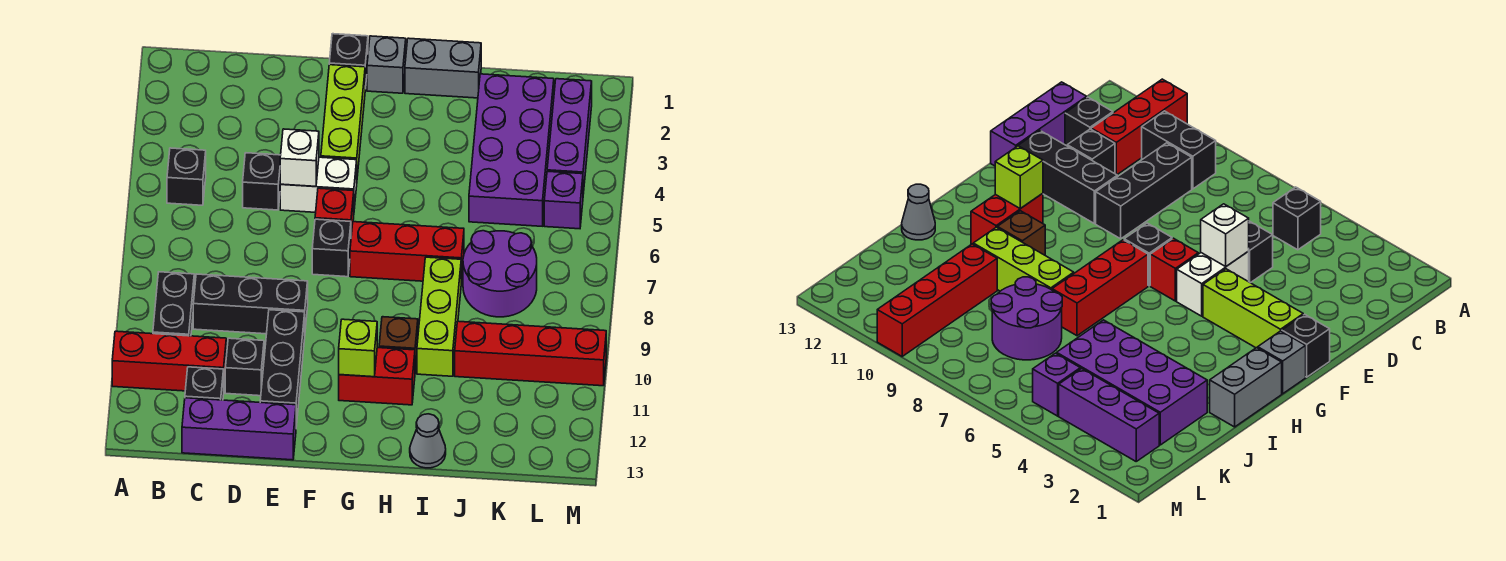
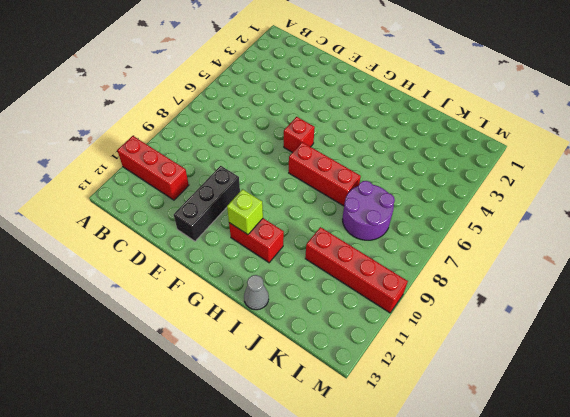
none -> black brick B5 level 1
none -> black brick B9:B10 level 1
none -> black brick C9:E9 level 1

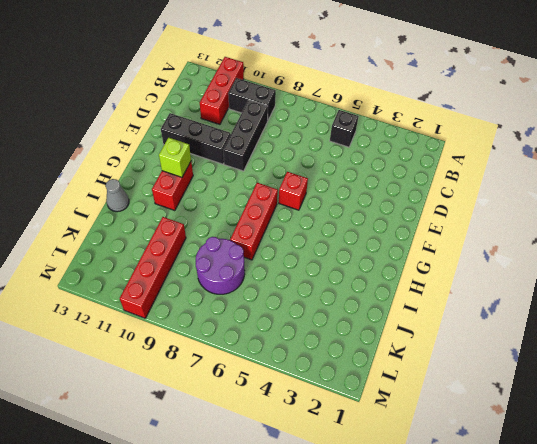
none -> black brick C12 level 1
none -> purple brick C13:E13 level 1
none -> black brick D5 level 1

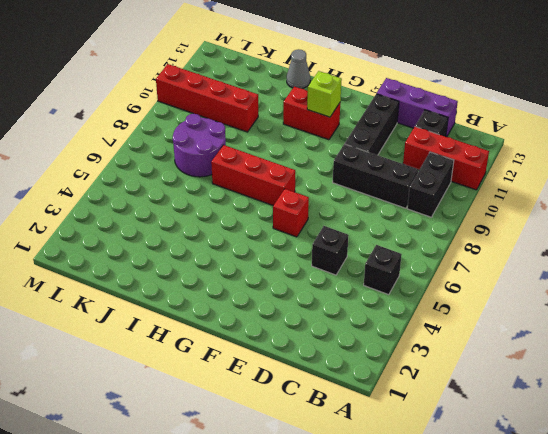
none -> black brick D11 level 1
none -> white brick E5:F5 level 1
none -> black brick F1 level 1

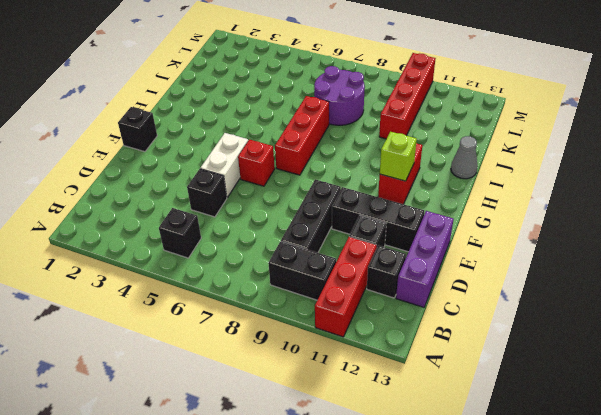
none -> lime brick F2:F4 level 1
none -> black brick F7 level 1
none -> grey brick G1 level 1

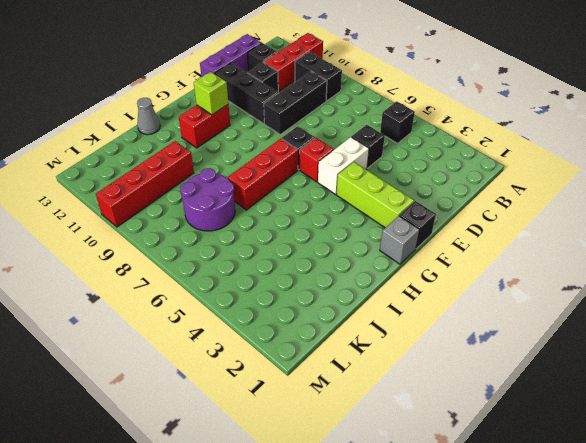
none -> grey brick H1:I1 level 1
none -> brown brick H10 level 1
none -> lime brick I8:I10 level 1

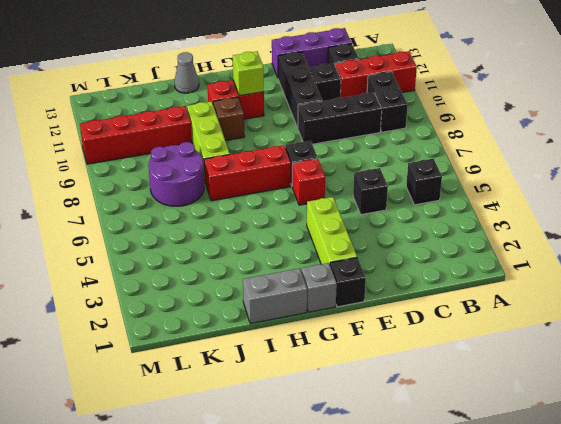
none -> white brick E5:F5 level 1
none -> purple brick J2:K5 level 1
none -> purple brick L2:L4 level 1

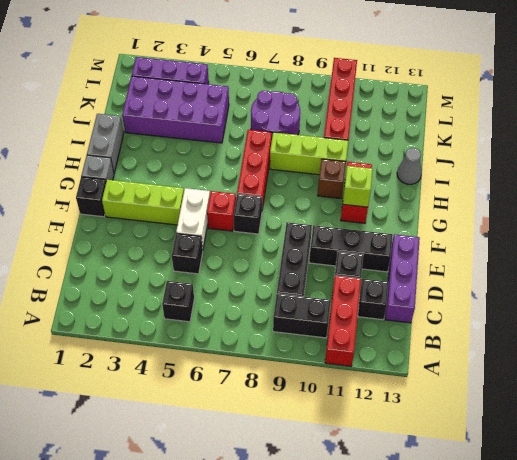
none -> purple brick L5 level 1
none -> white brick E5 level 2

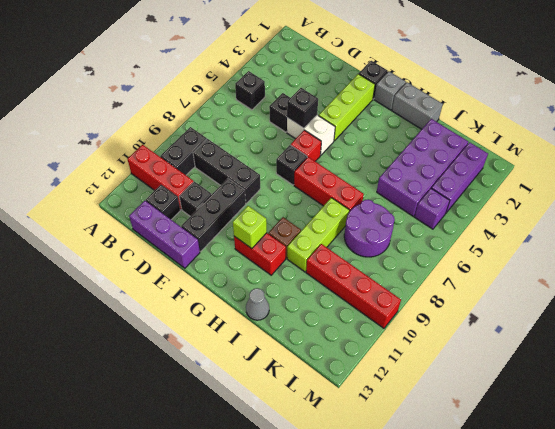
black brick E5 level 2 -> white brick E5 level 2

